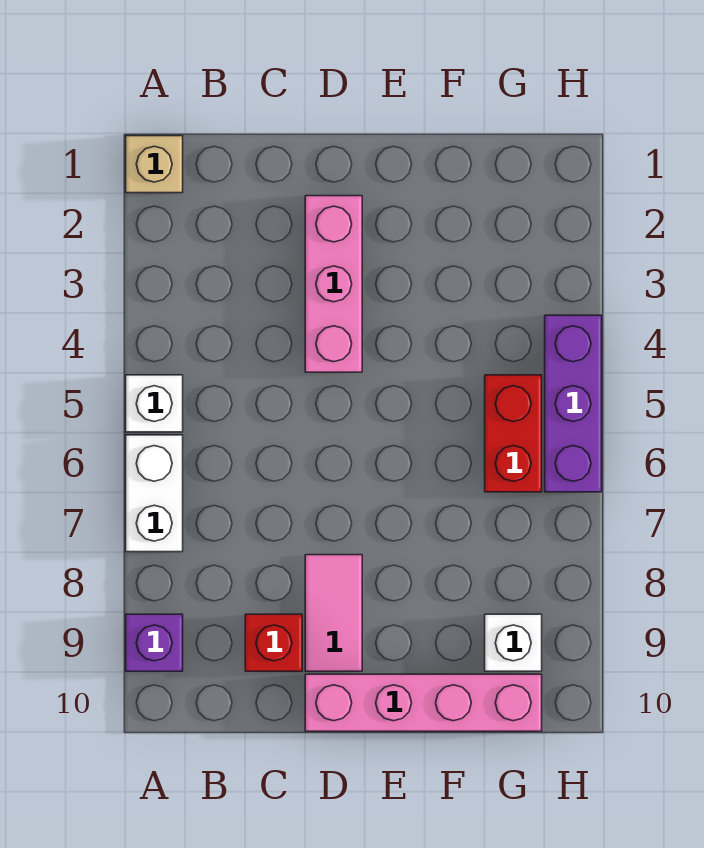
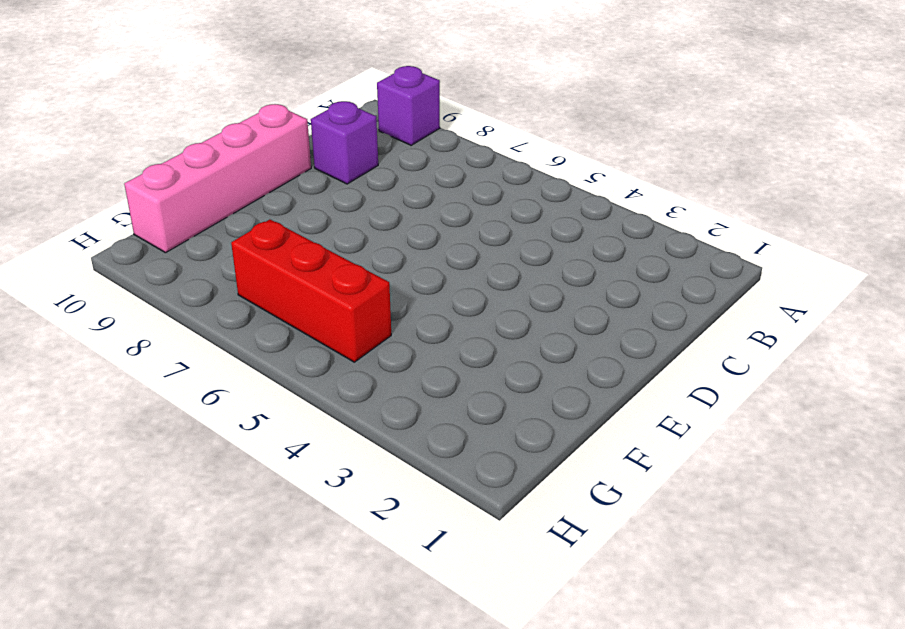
purple brick C9 level 1 -> red brick C9 level 1
red brick G5:G7 level 1 -> red brick G5:G6 level 1
none -> tan brick A1 level 1
none -> white brick A5 level 1

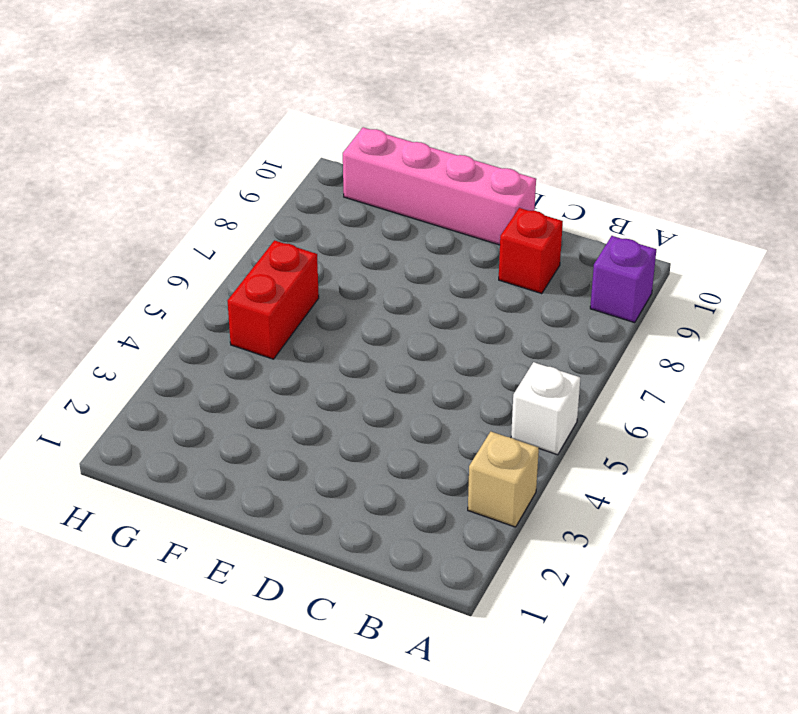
tan brick A3 level 1 -> tan brick A1 level 1
none -> white brick A6:A7 level 1
none -> pink brick D2:D4 level 1

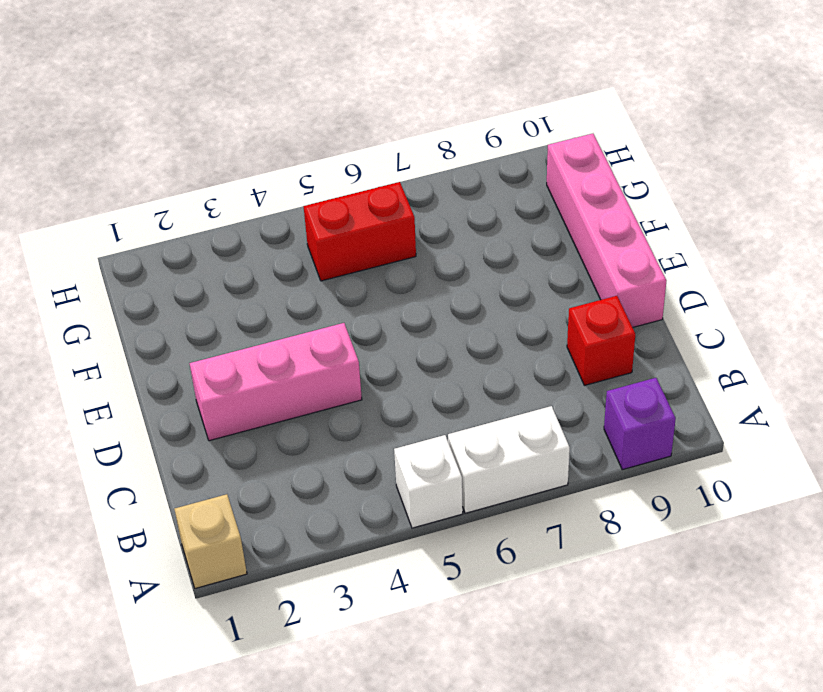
none -> pink tile D8:D9 level 1
none -> white brick G9 level 1

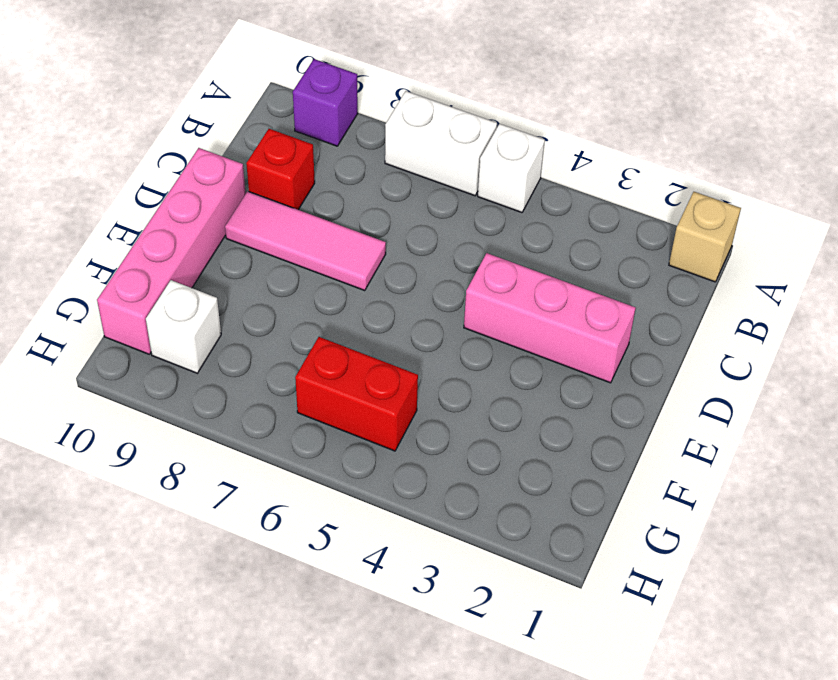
pink tile D7:D9 level 1 -> pink tile D8:D9 level 1
none -> purple brick H4:H6 level 1

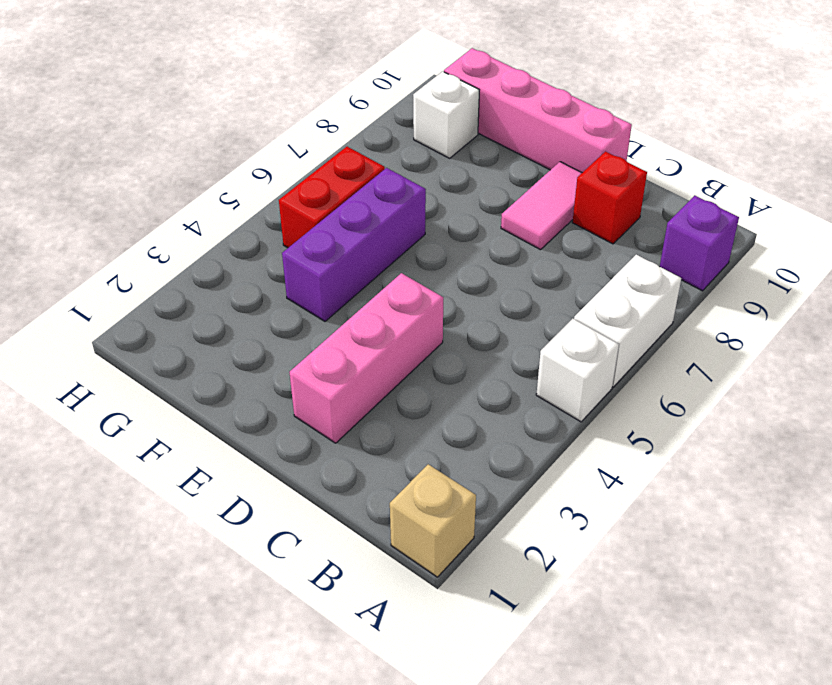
purple brick F4:F6 level 1 -> purple brick H4:H6 level 1

